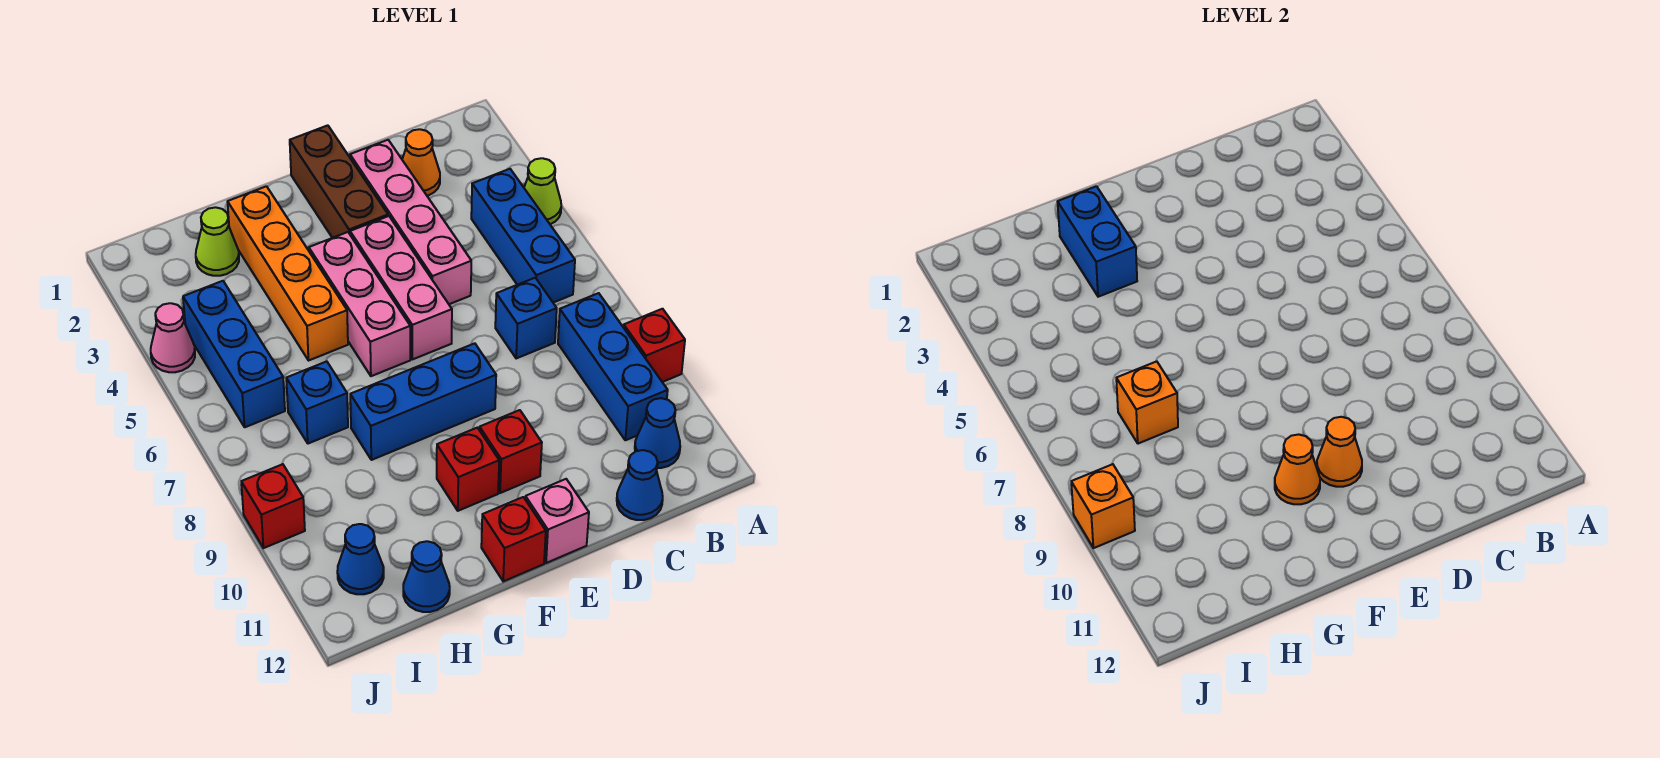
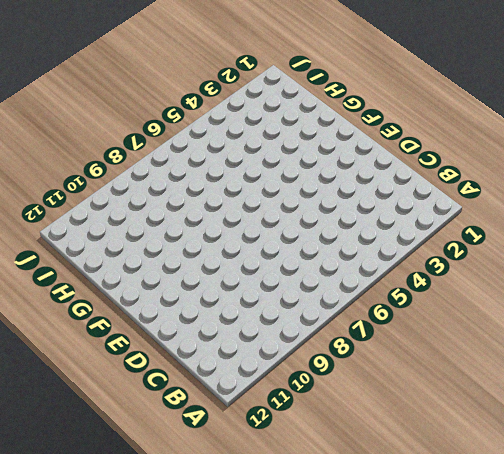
none -> lime cone A4 level 1
none -> red brick A9 level 1
none -> blue brick B4:B6 level 1
none -> blue brick B8:B10 level 1

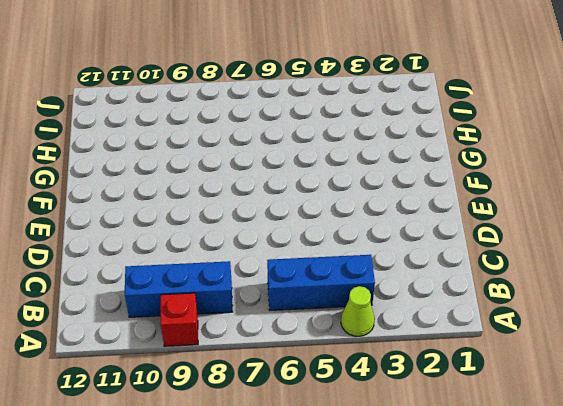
none -> blue cone B11 level 1
none -> orange cone C2 level 1
none -> blue brick C7 level 1
none -> blue cone C12 level 1

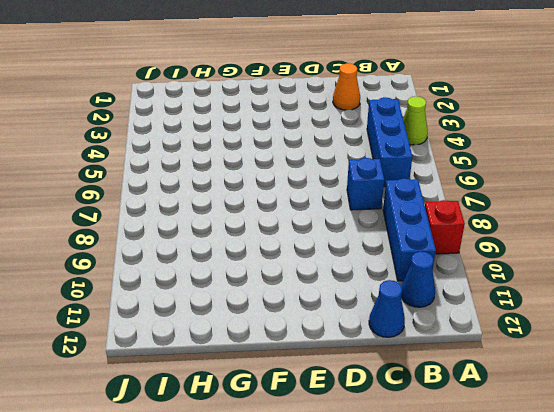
none -> pink brick D2:D5 level 1
none -> brown brick E1:E3 level 1
none -> pink brick E4:E6 level 1
none -> blue brick E8:G8 level 1

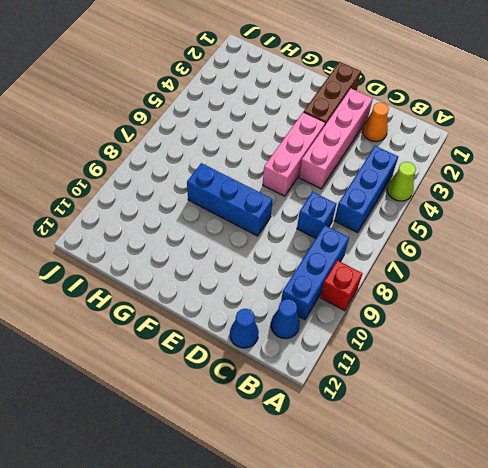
none -> red brick E10 level 1
none -> pink brick E12 level 1
none -> pink brick F4:F6 level 1
none -> red brick F10 level 1

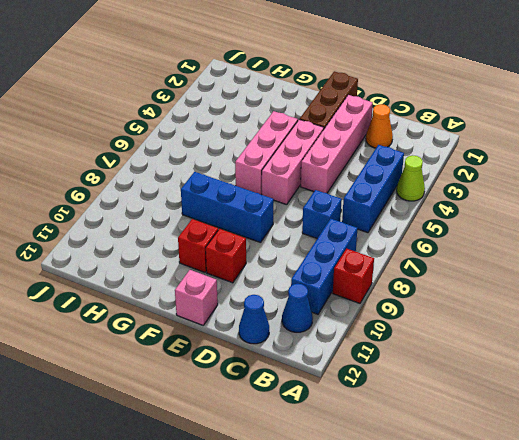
none -> red brick F12 level 1
none -> orange brick G2:G5 level 1
none -> lime cone H2 level 1
none -> blue brick H7 level 1

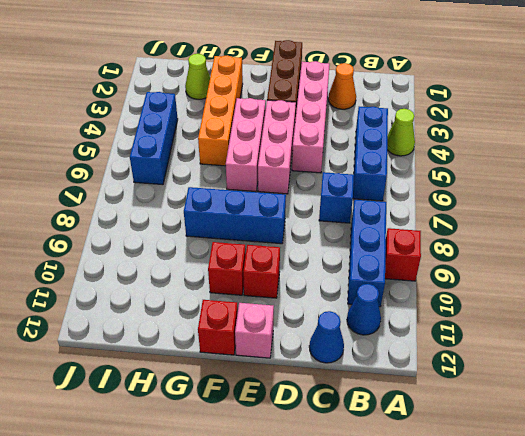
none -> blue brick H7 level 1
none -> blue cone H12 level 1
none -> blue cone I11 level 1
none -> pink cone J4 level 1

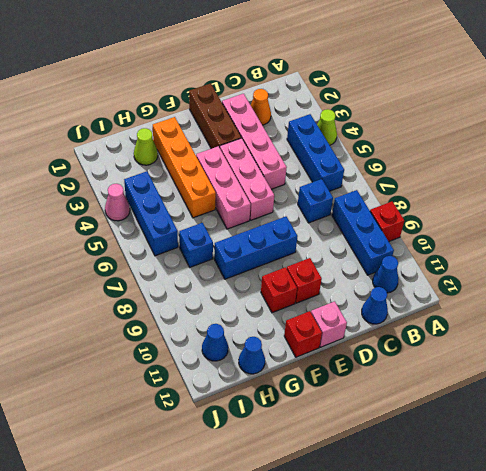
none -> red brick J9 level 1
none -> orange cone E10 level 2
none -> orange cone F10 level 2
none -> blue brick G2:G3 level 2

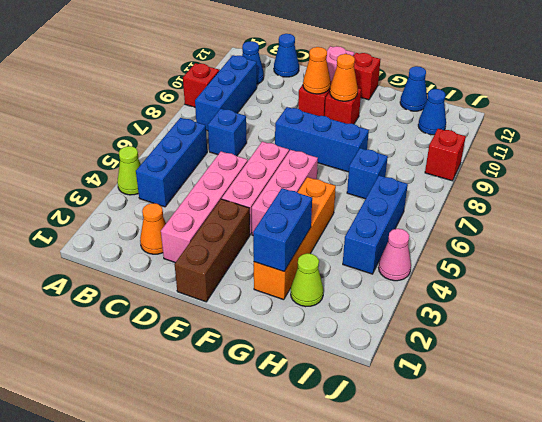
none -> orange brick H7 level 2
none -> orange brick J9 level 2

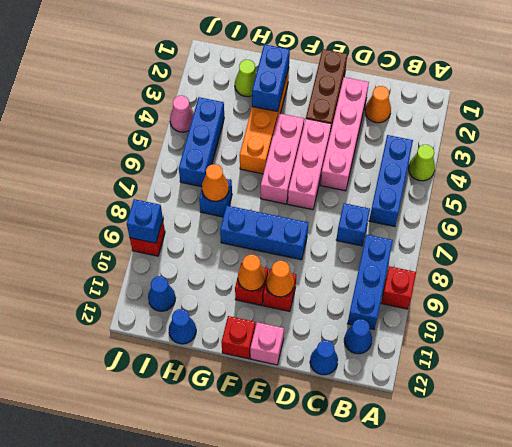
orange cone H7 level 2 -> orange brick H7 level 2
blue brick J9 level 2 -> orange brick J9 level 2

